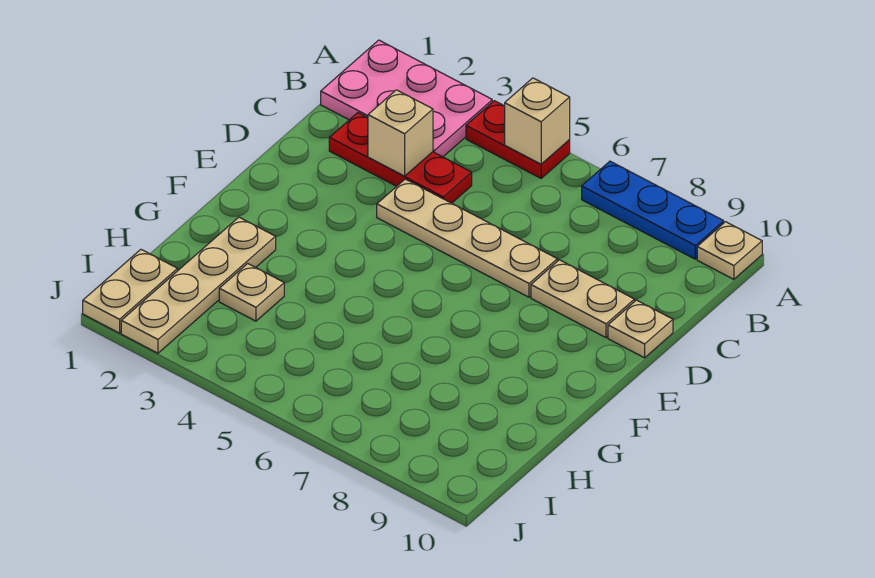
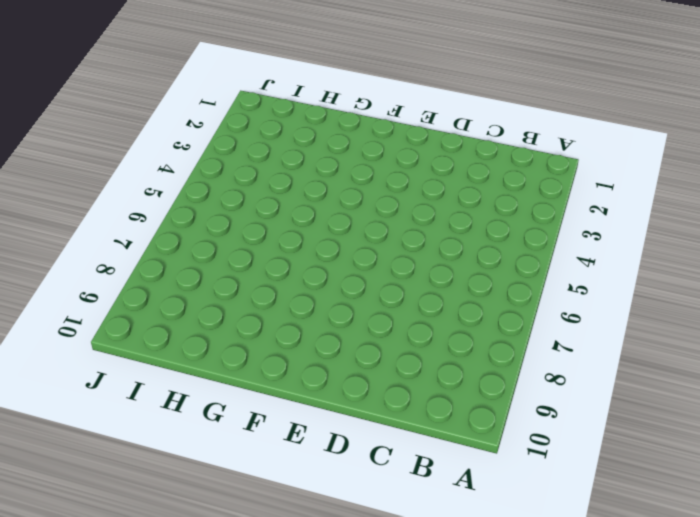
none -> pink plate A1:B3 level 1
none -> red plate A4:A5 level 1
none -> blue plate A7:A9 level 1

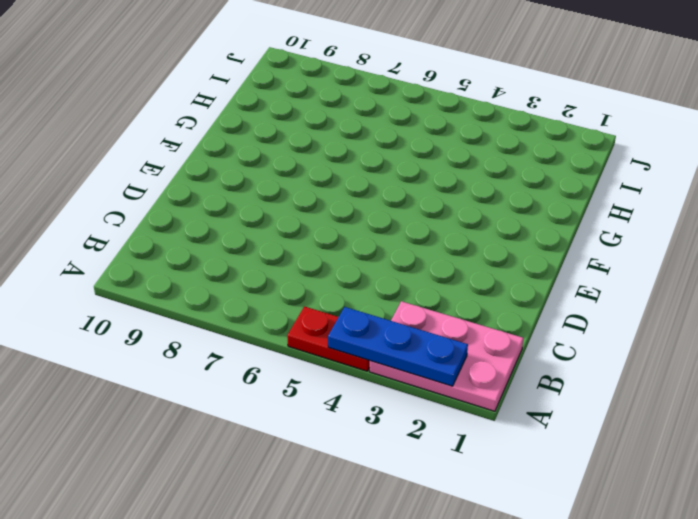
blue plate A2:A4 level 2 -> blue plate A7:A9 level 1
none -> tan plate A10 level 1
none -> red plate C2:C4 level 1
none -> tan plate D4:D7 level 1

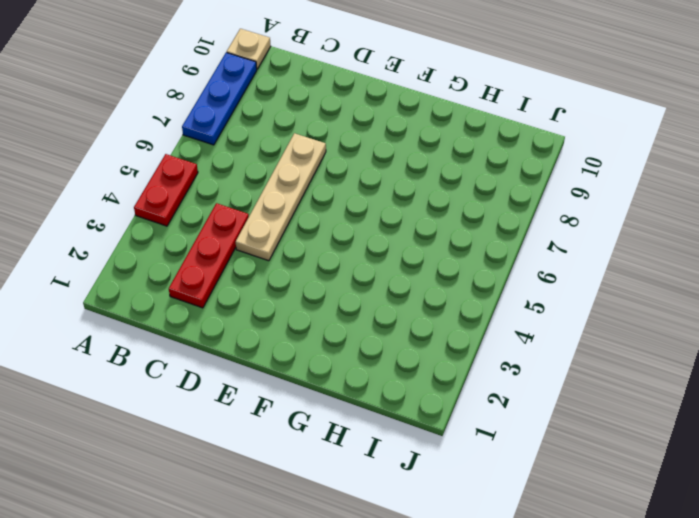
none -> pink plate A1:B3 level 1
none -> tan plate D8:D9 level 1
none -> tan plate D10 level 1

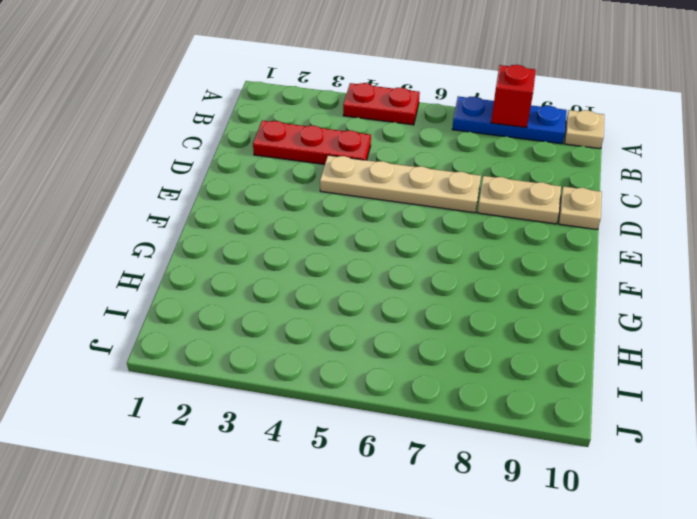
red brick A8 level 2 -> none
none -> pink plate A1:B3 level 1
none -> tan plate G2:J2 level 1
none -> tan plate H3 level 1

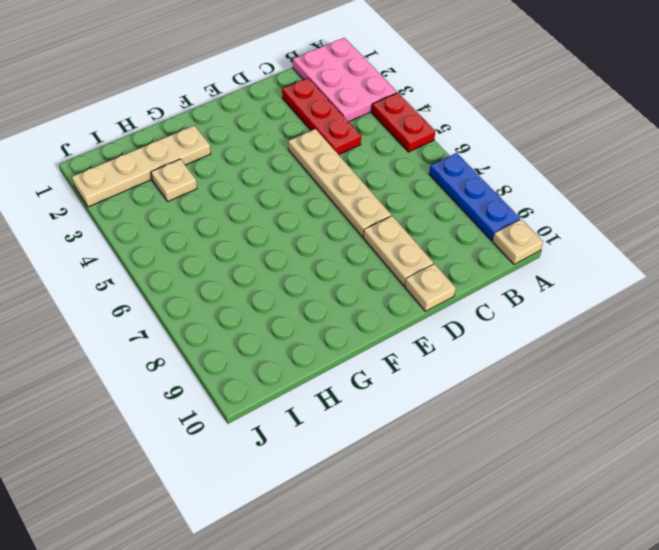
none -> tan plate I1:J1 level 1
none -> tan brick A5 level 2
none -> tan brick C3 level 2

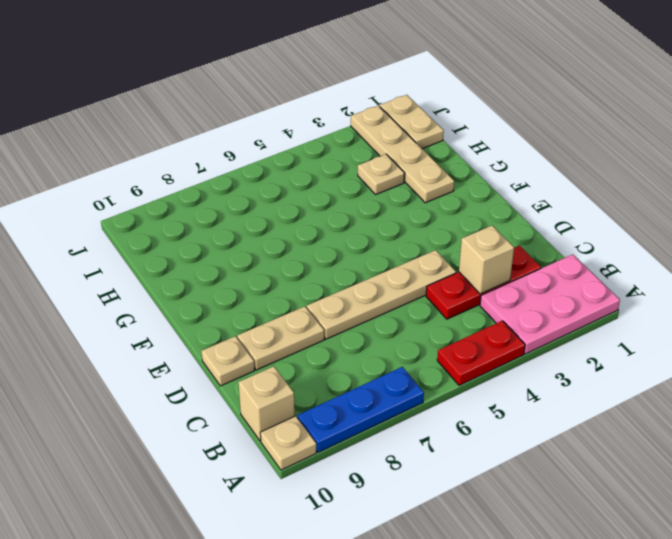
tan brick B10 level 1 -> tan brick A5 level 2

